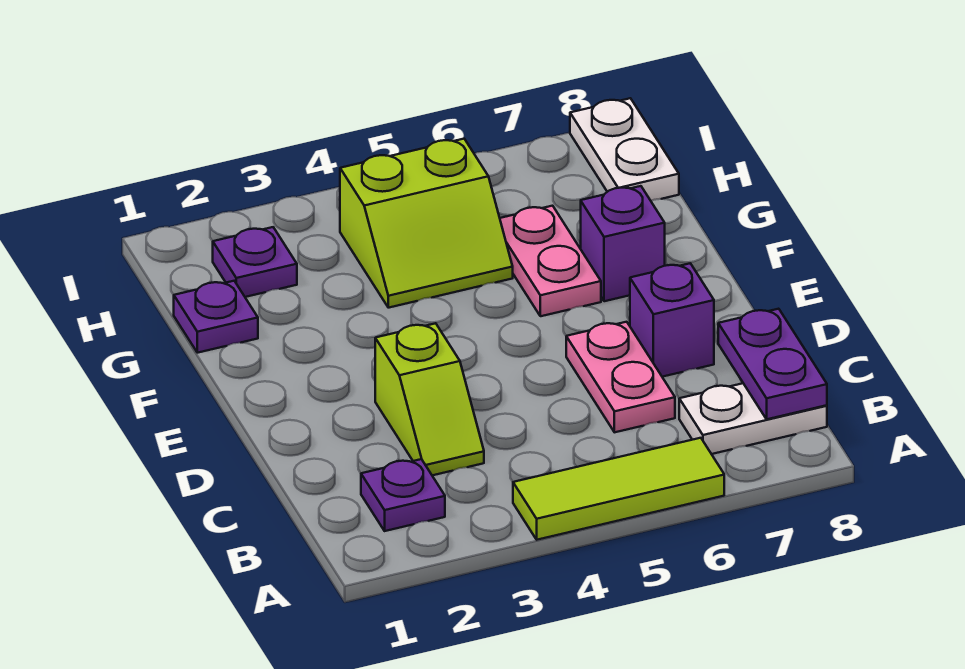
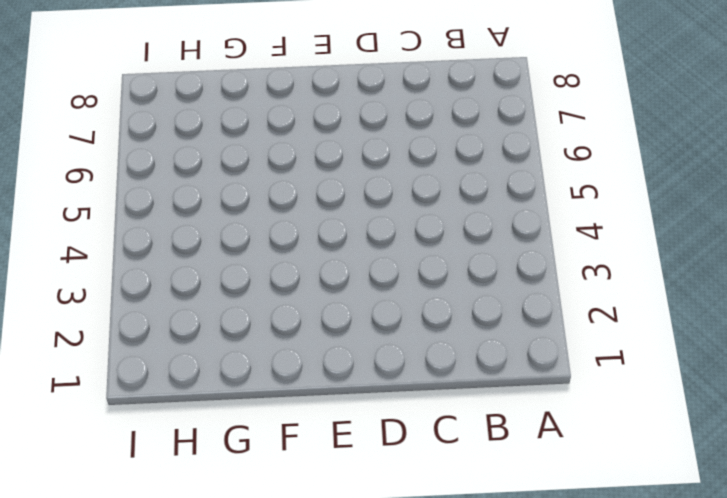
none -> lime tile A4:A6 level 1
none -> purple plate B2 level 1
none -> white plate B7:B8 level 1

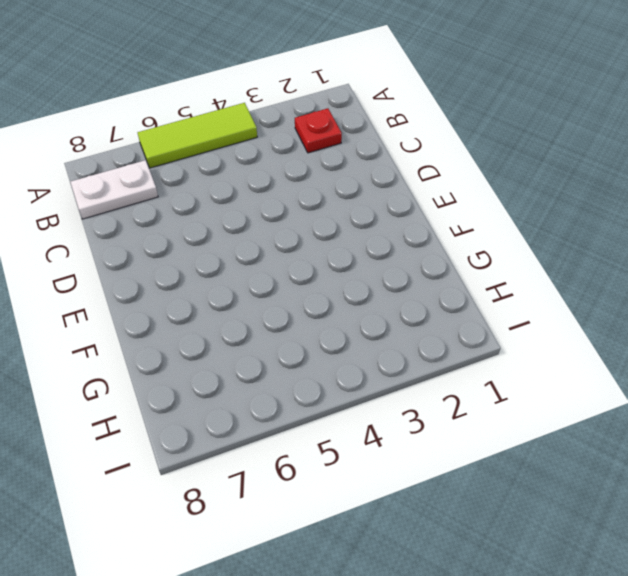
red plate B2 level 1 -> purple plate B2 level 1
none -> lime slope C3:D3 level 1 top D
none -> pink plate C6:D6 level 1
none -> purple brick D7 level 1

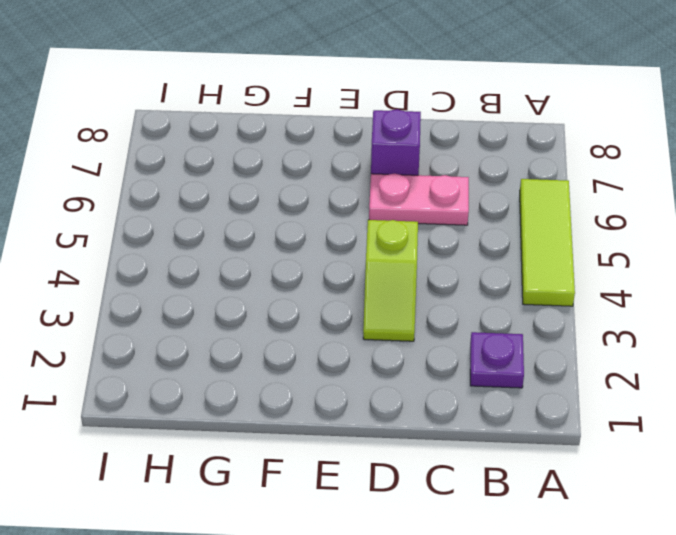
lime slope D3:D4 level 1 top 4 -> lime slope C3:D3 level 1 top D
none -> white plate B7:B8 level 1
none -> pink plate F6:G6 level 1
none -> purple brick F7 level 1

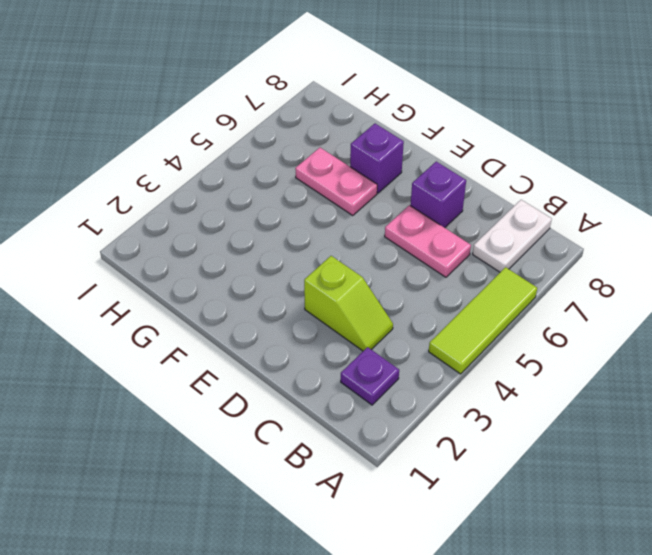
none -> purple plate G1 level 1
none -> lime slope G4:H5 level 1 top H
none -> purple plate H2 level 1

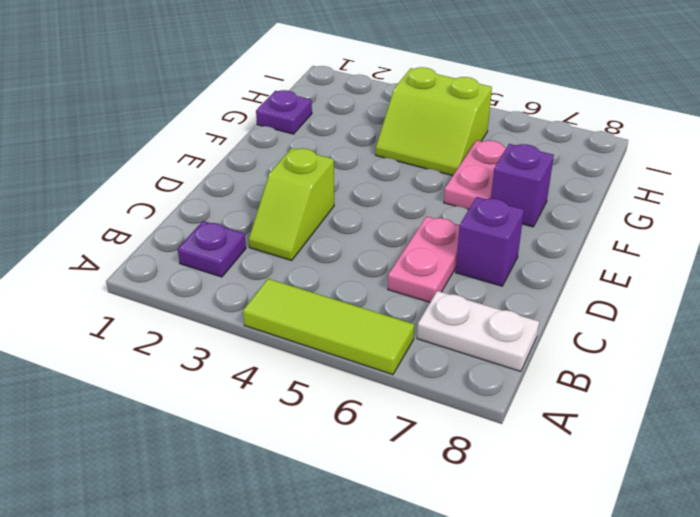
none -> purple plate H2 level 1
none -> white plate H8:I8 level 1
none -> purple plate B8:C8 level 2

